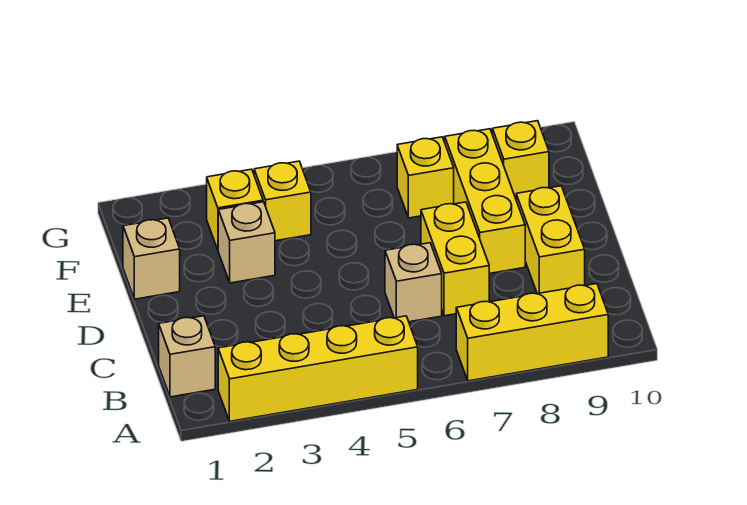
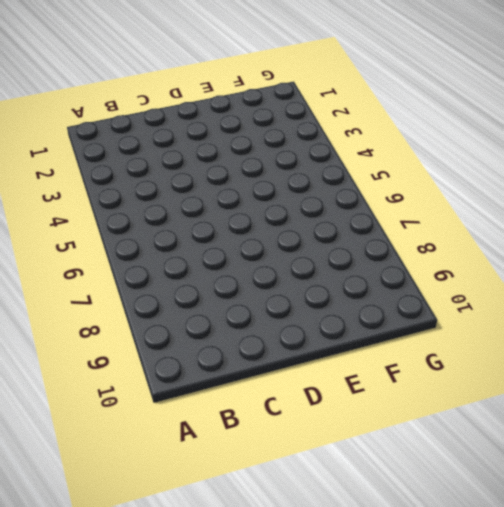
none -> yellow brick A2:A5 level 1
none -> yellow brick A7:A9 level 1
none -> tan brick B1 level 1

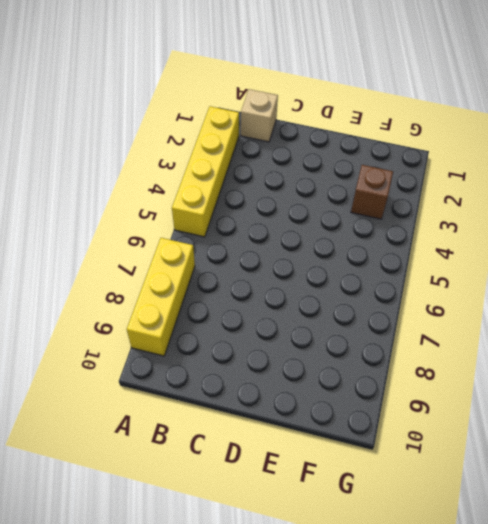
brown brick F3 level 1 -> yellow brick F3 level 1
none -> tan brick C6 level 1
none -> yellow brick C7:D7 level 1
none -> yellow brick C9:D9 level 1

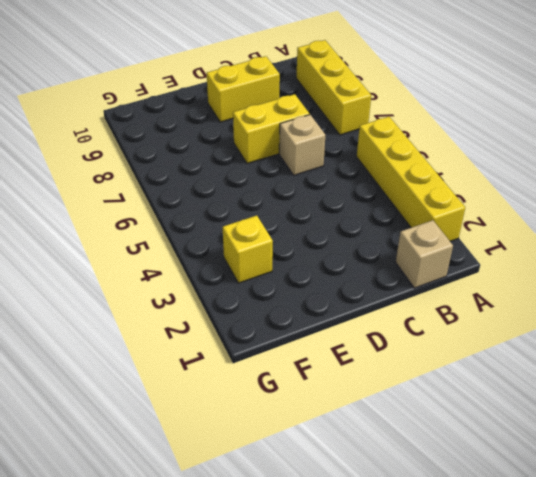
none -> yellow brick D8:F8 level 1
none -> tan brick E1 level 1
none -> tan brick E3 level 1

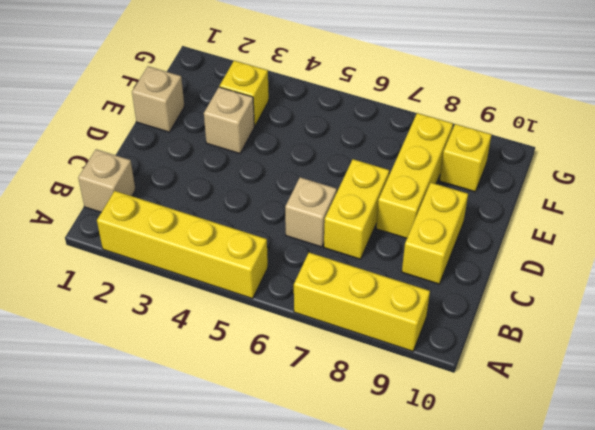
none -> yellow brick F4 level 1
none -> yellow brick F7 level 1

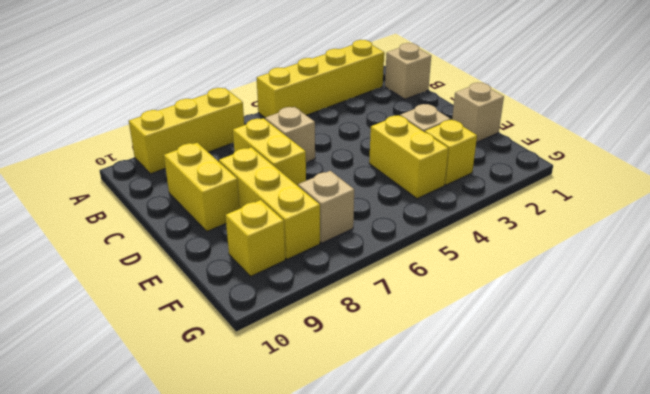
yellow brick E4:F4 level 1 -> yellow brick F4 level 1
tan brick F7 level 1 -> yellow brick F7 level 1

